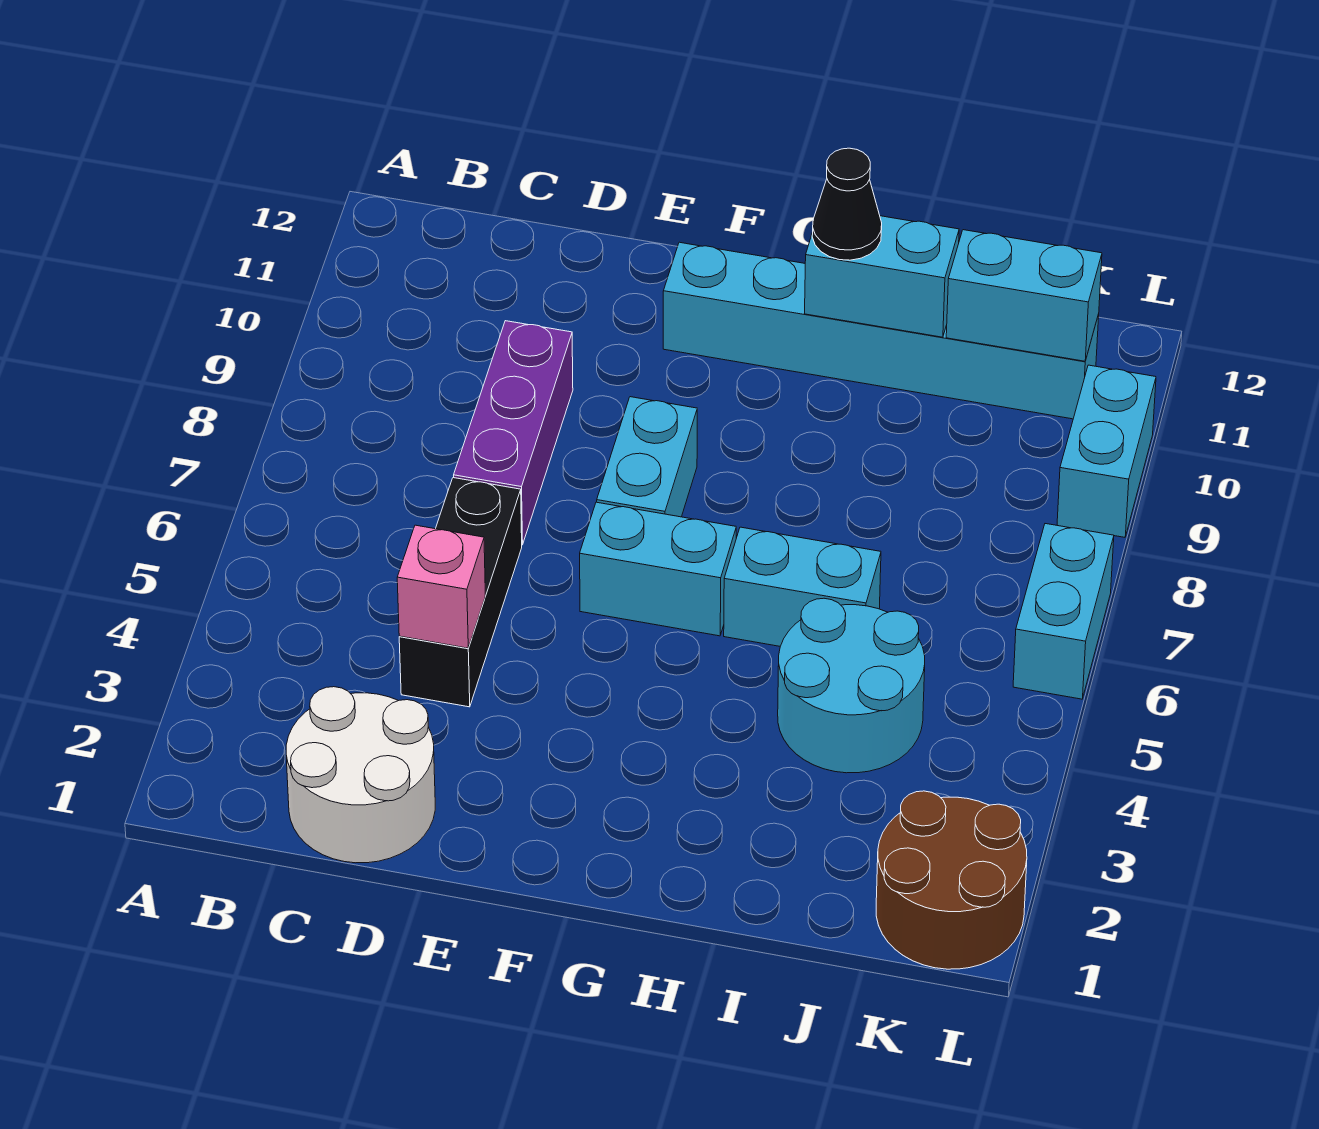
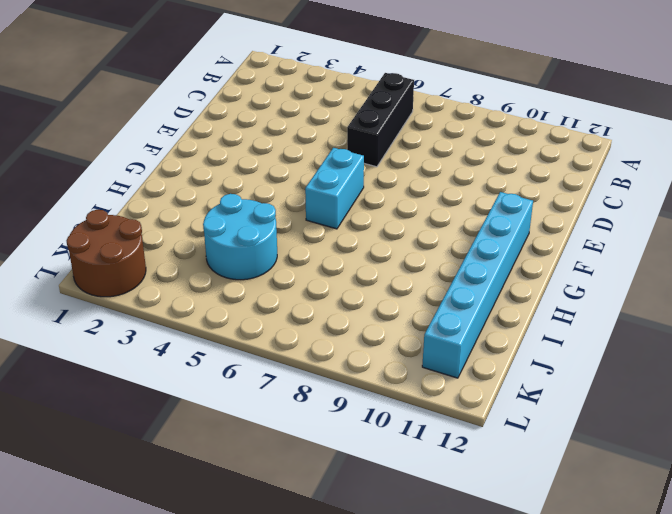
black brick B6:D6 level 1 -> black brick D4:D6 level 1
none -> white round brick C1:D2 level 1
none -> purple brick D7:D9 level 1
none -> cyan brick F7:F8 level 1

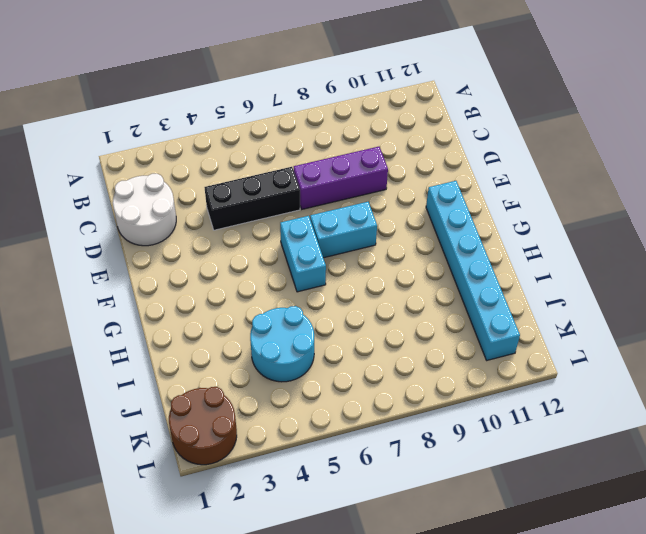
none -> cyan brick H6:I6 level 1
none -> cyan brick L6:L7 level 1
none -> cyan brick L9:L10 level 1

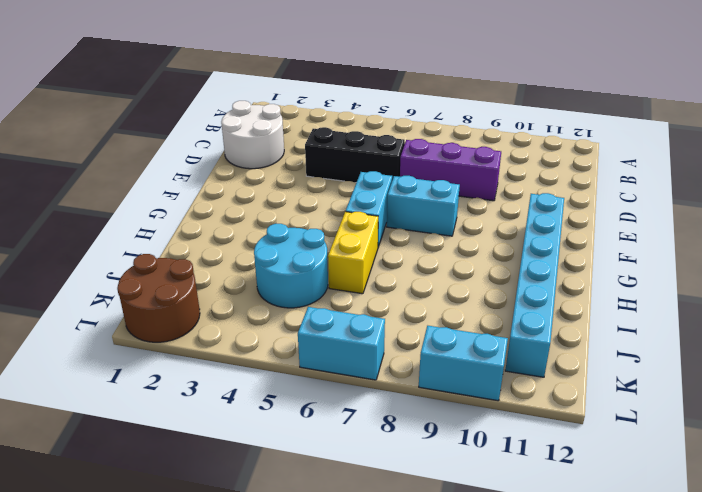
yellow brick H6:I6 level 1 -> cyan brick H6:I6 level 1
none -> pink brick D4 level 2
none -> cyan brick H11:I11 level 2
none -> cyan brick J11:K11 level 2

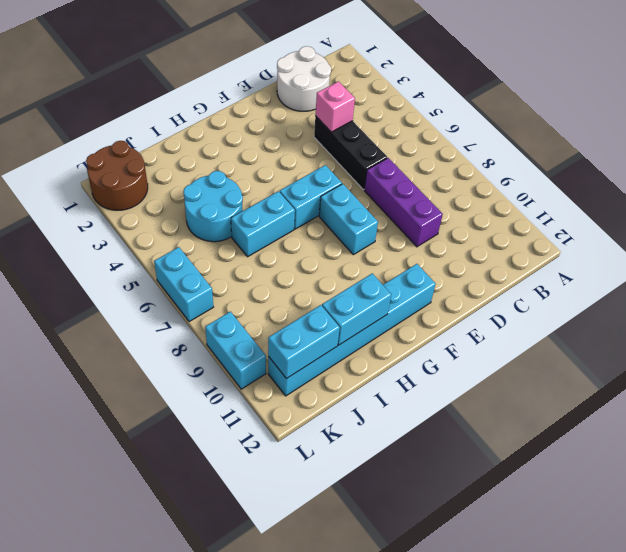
none -> black cone H11 level 3

